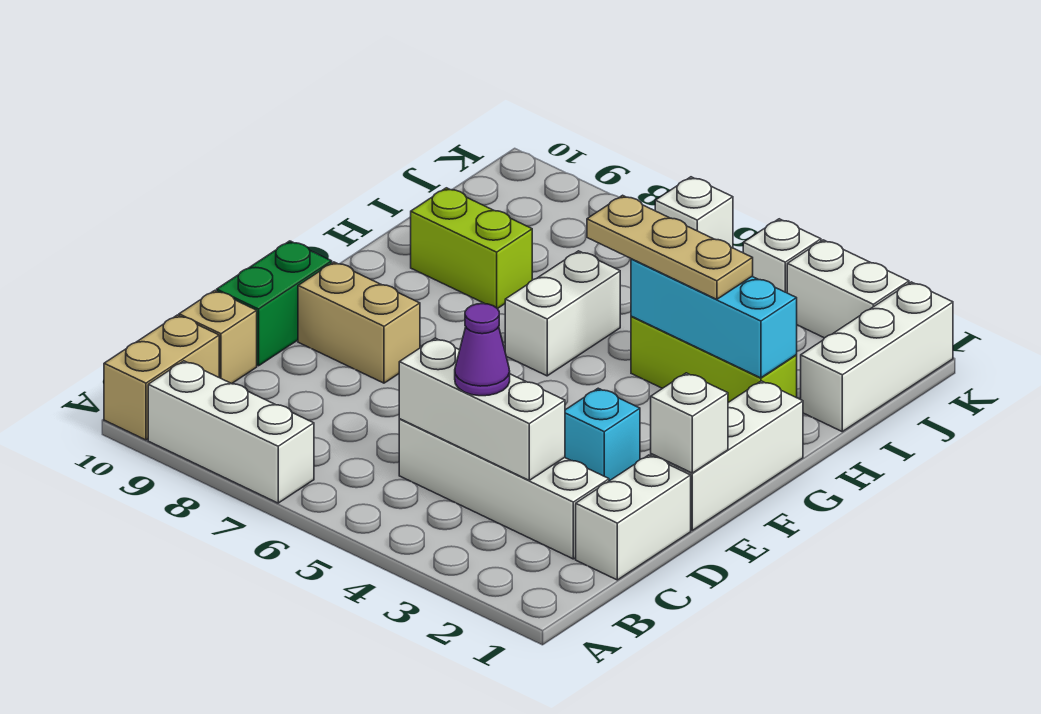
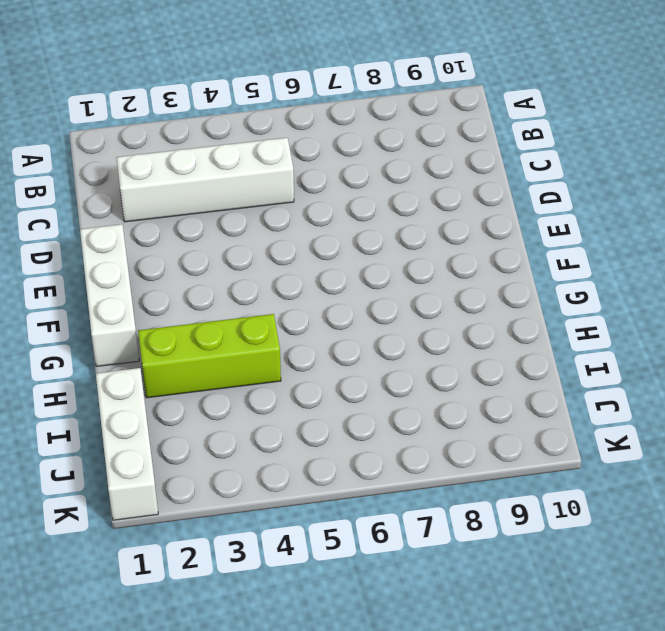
none -> white brick A7:A9 level 1
none -> tan brick A10:B10 level 1
none -> white brick C1:D1 level 1

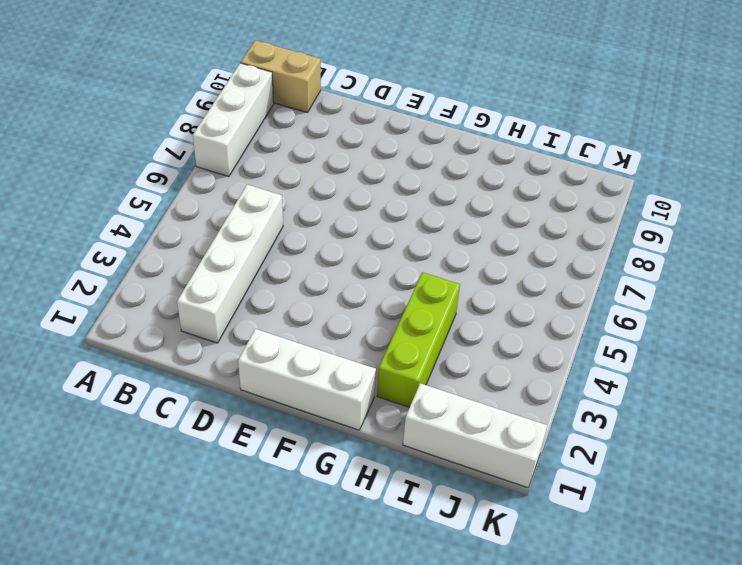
none -> white brick C1:D1 level 1
none -> tan brick C10 level 1
none -> green brick D10:E10 level 1

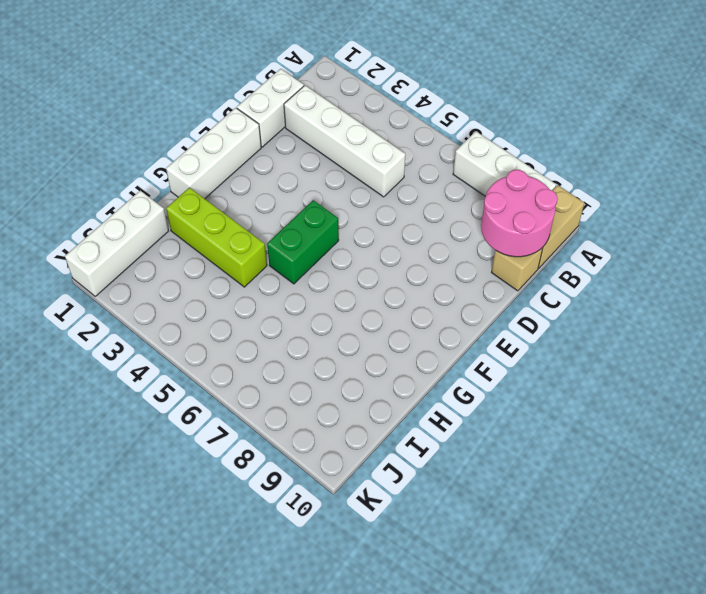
pink round brick B9:C10 level 2 -> none
green brick F5:G5 level 1 -> green brick D10:E10 level 1
none -> cyan brick E3 level 1
none -> tan brick E8:E9 level 1
none -> white brick G6:H6 level 1

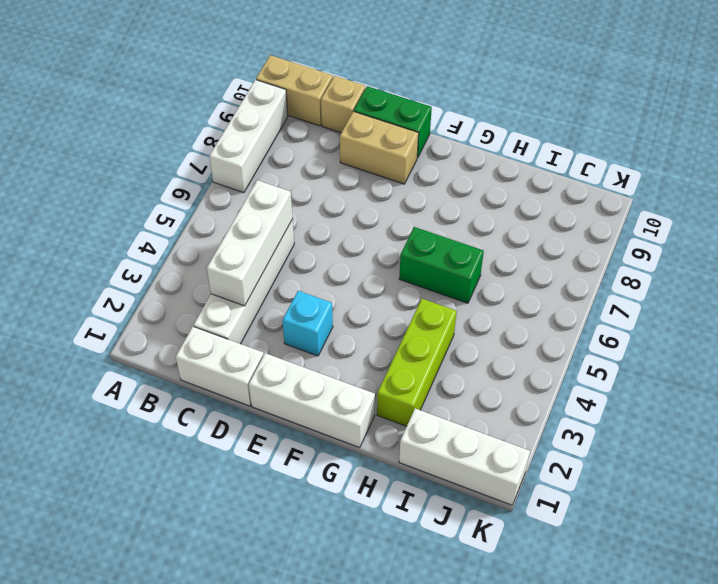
tan brick D9:E9 level 1 -> tan brick E8:E9 level 1
green brick G6:H6 level 1 -> white brick G6:H6 level 1
none -> lime brick H8:H9 level 1
none -> white brick K2:K3 level 1
none -> white brick K4 level 1

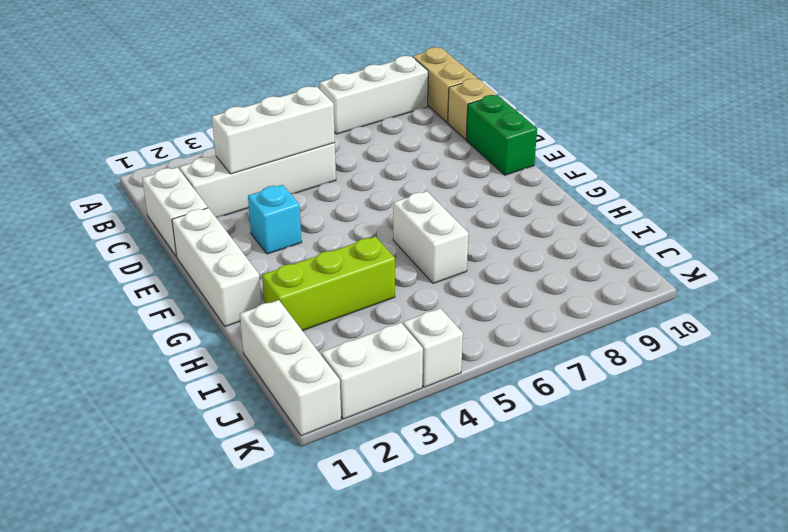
none -> tan brick E8:E9 level 1
none -> lime brick H8:H9 level 1
none -> white brick K6 level 1

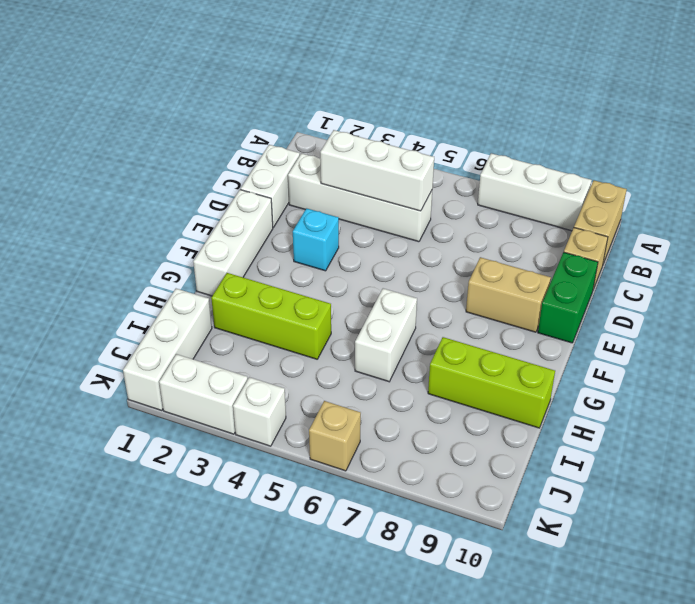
lime brick H8:H10 level 1 -> lime brick H8:H9 level 1
tan brick K6 level 1 -> white brick K6 level 1
none -> white brick E1 level 2
none -> cyan brick H2:H4 level 2
none -> purple cone C4 level 3

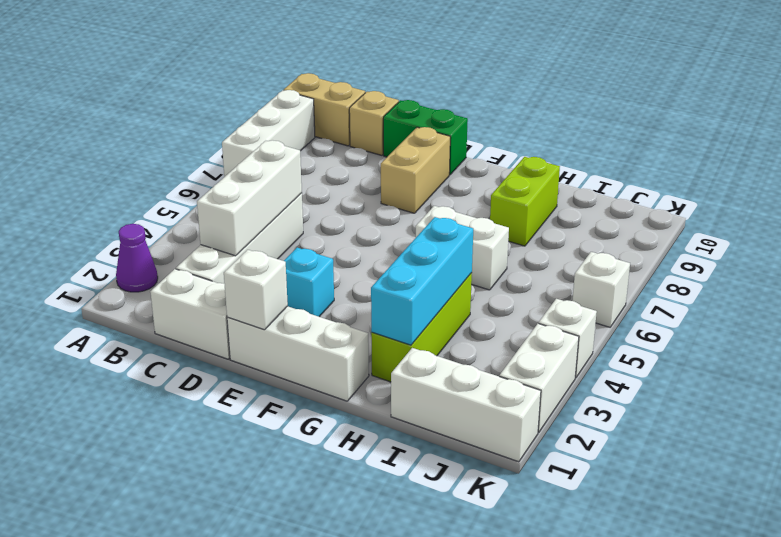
purple cone A2 level 1 -> purple cone C4 level 3
none -> tan plate H3:H5 level 3

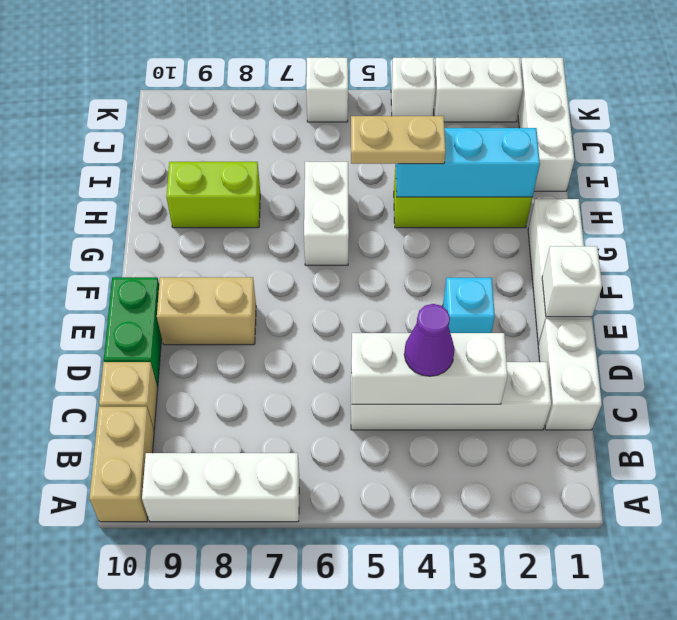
tan plate H4:H5 level 3 -> tan plate H3:H5 level 3

